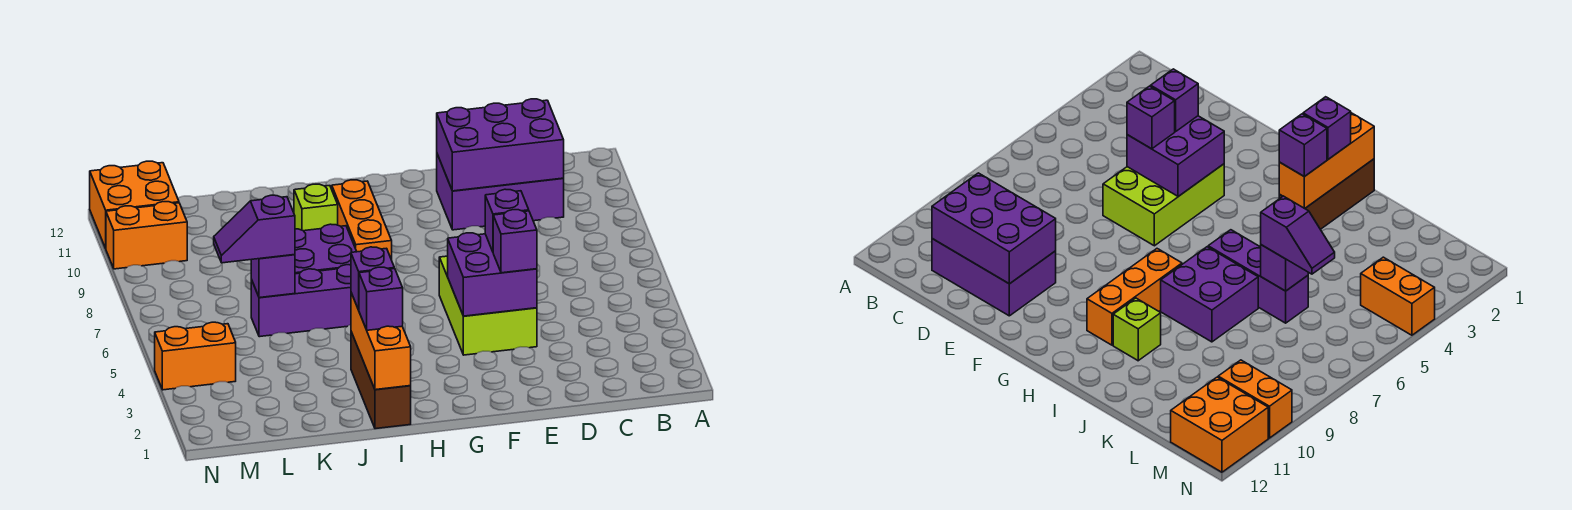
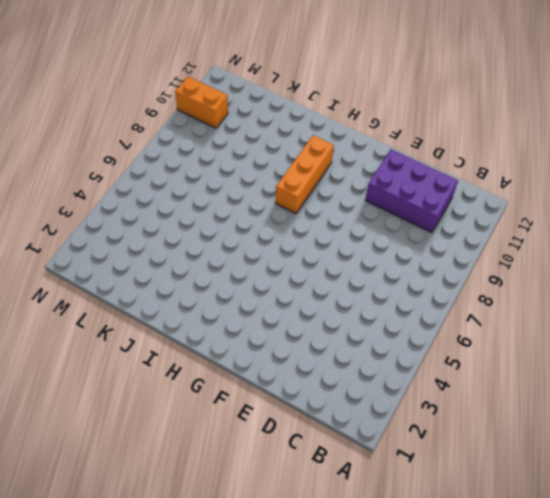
none -> lime brick E4:F6 level 1
none -> brown brick I1:I3 level 1
none -> purple brick I6:K6 level 1

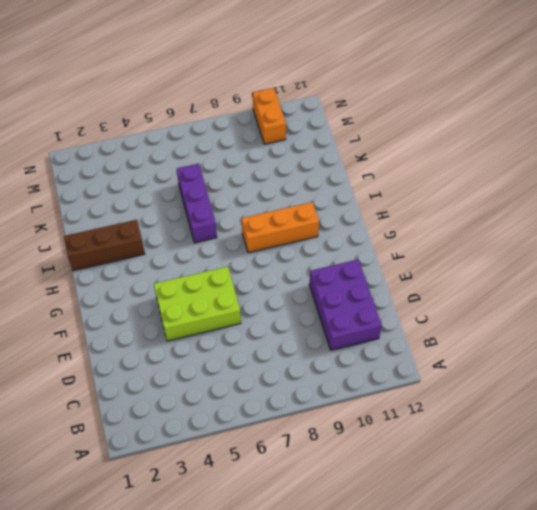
none -> purple brick I7:J8 level 1
none -> lime brick I10 level 1
none -> orange brick M4:N4 level 1

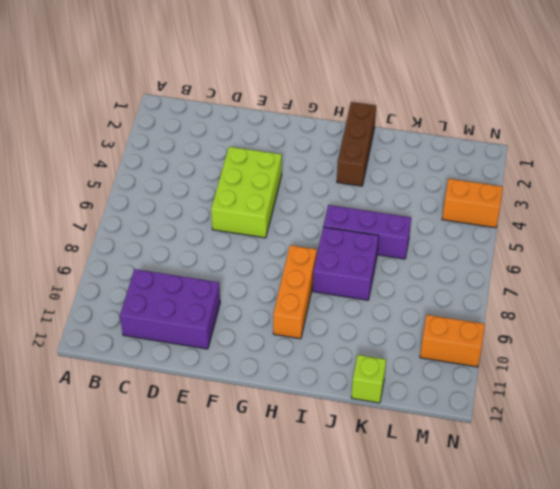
lime brick K12 level 1 -> lime brick I10 level 1
none -> orange brick M11:N12 level 1
none -> purple brick C10:E11 level 2
none -> purple brick E4:F5 level 2

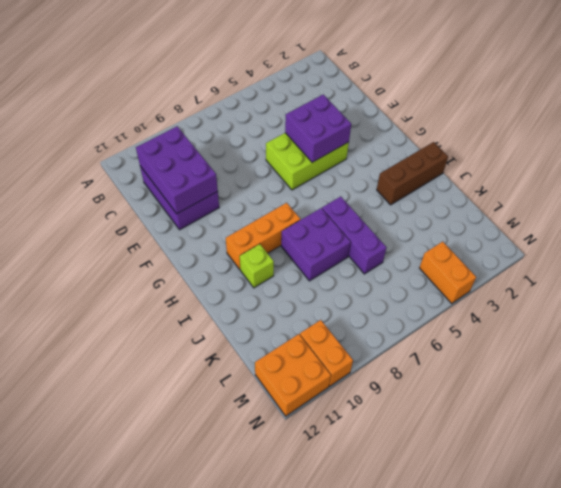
none -> orange brick I1:I3 level 2
none -> purple brick K6 level 2
none -> purple brick E4 level 3

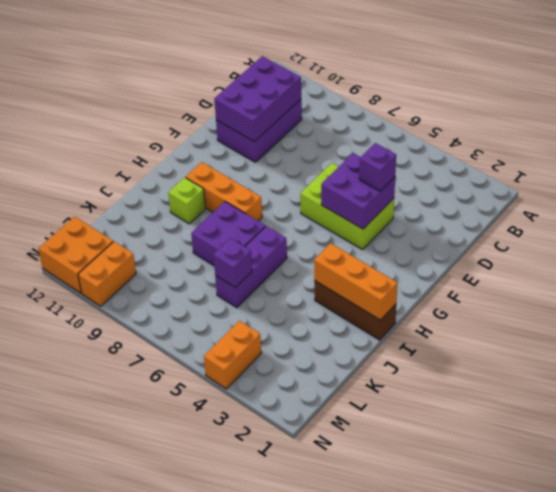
none -> purple brick E5 level 3
none -> purple brick I2 level 3
none -> purple brick I3 level 3

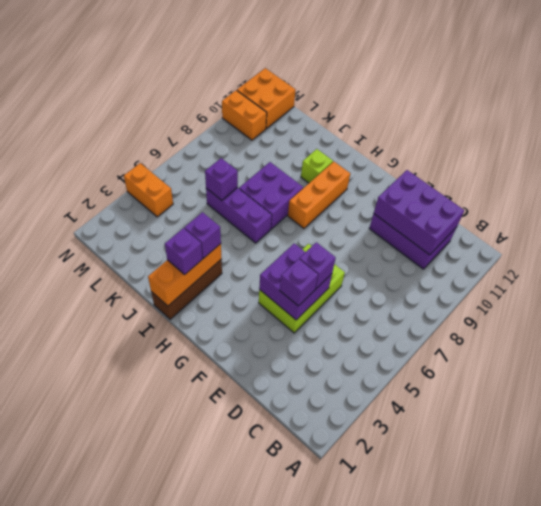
none -> purple slope K6:L6 level 3 top K

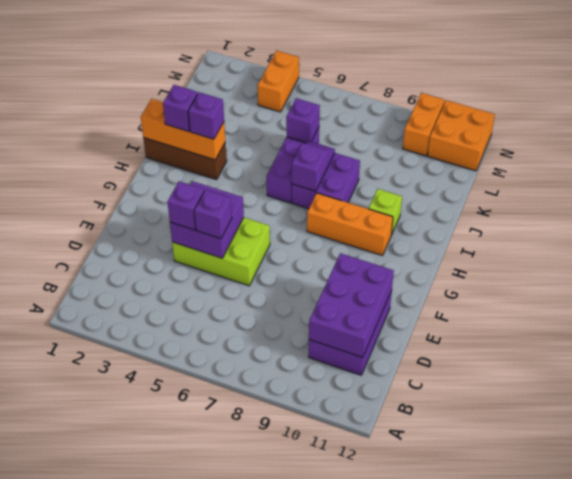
purple slope I7:J7 level 2 top I -> purple slope K6:L6 level 3 top K

